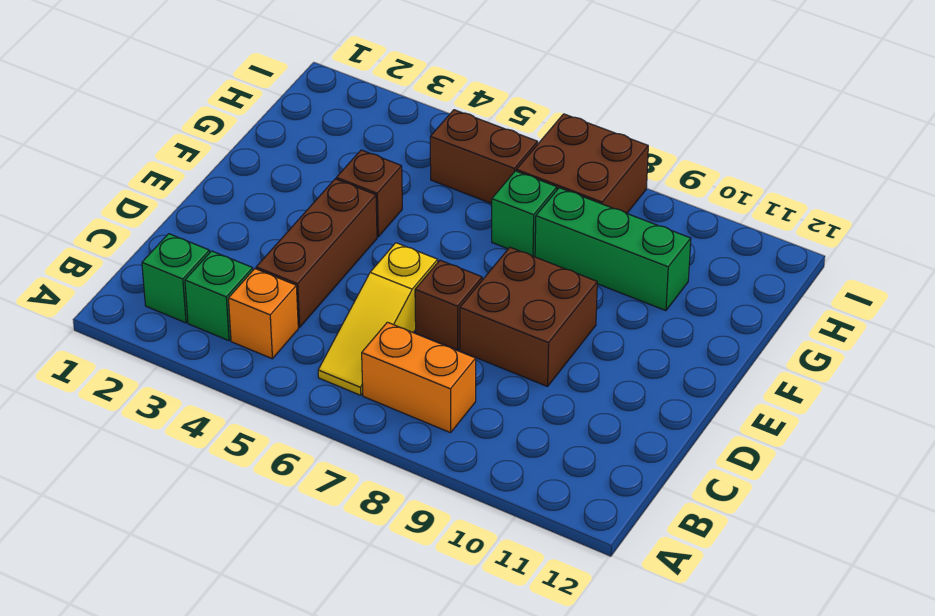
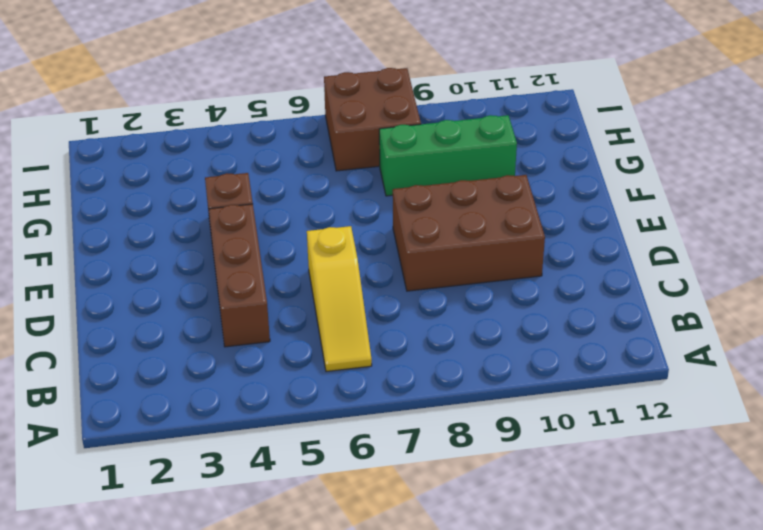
brown brick D8:E10 level 1 -> brown brick D8:E9 level 1
none -> green brick B2 level 1
none -> green brick B3 level 1
none -> orange brick B4 level 1

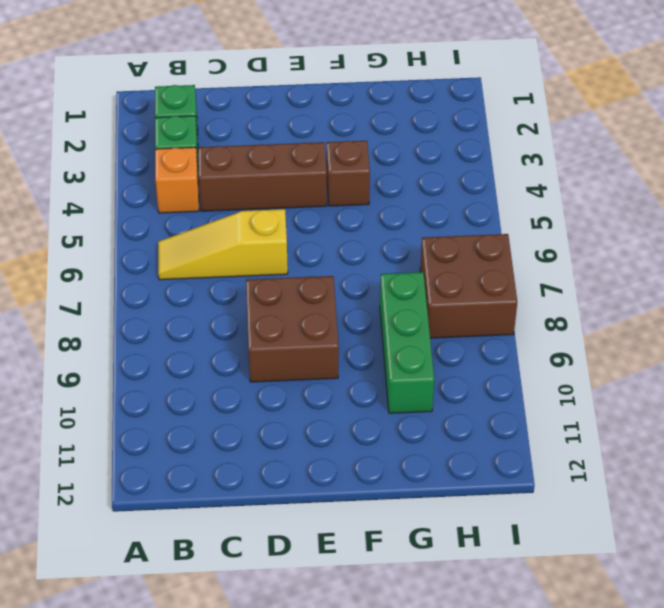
none -> orange brick B7:B8 level 1
none -> brown brick D7 level 1
none -> green brick G7 level 1

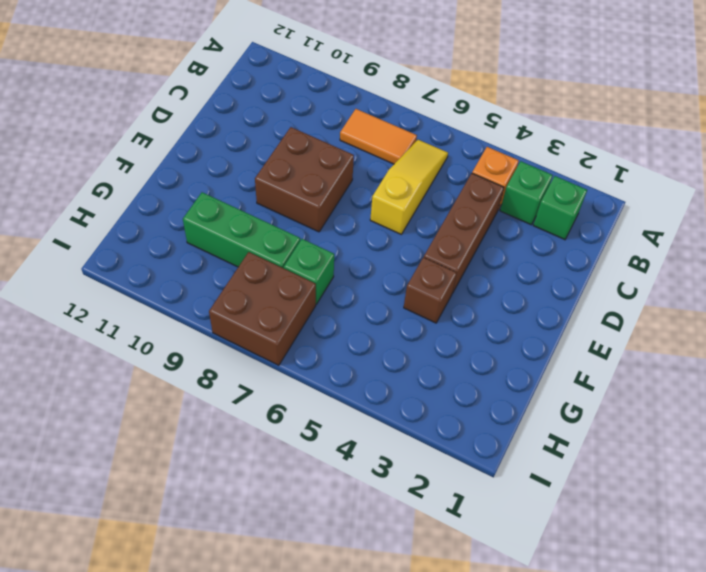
orange tile B7:B8 level 1 -> orange brick B7:B8 level 1
none -> brown brick D7 level 1
none -> brown brick H5:H6 level 1

